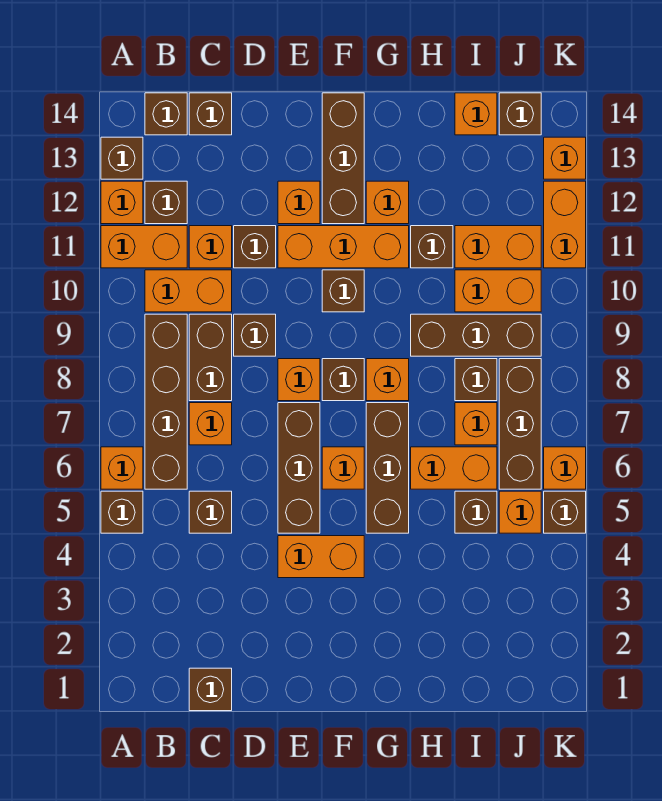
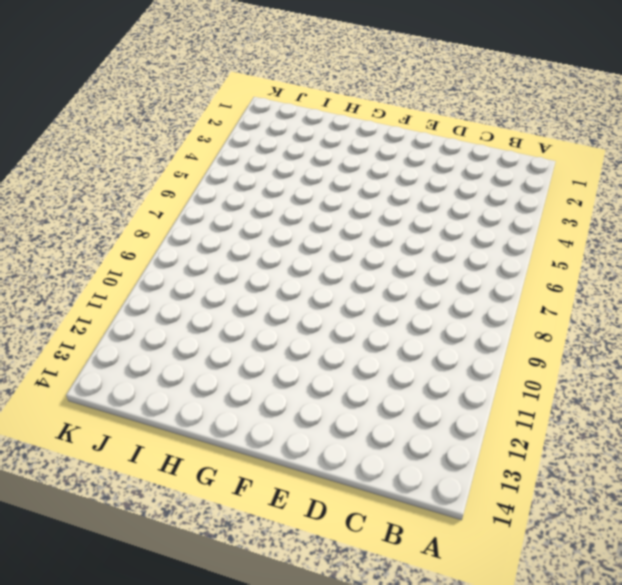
none -> brown brick A5 level 1
none -> orange brick A6 level 1
none -> orange brick A11:B11 level 1
none -> orange brick A12 level 1

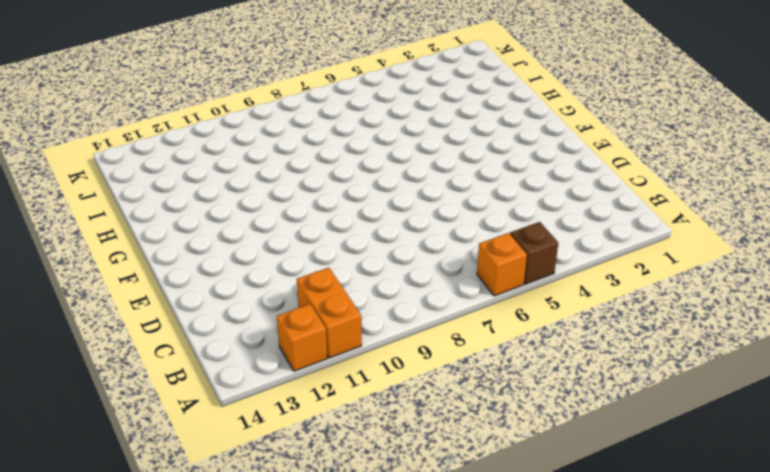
none -> brown brick A13 level 1
none -> brown brick B6:B9 level 1
none -> orange brick B10:C10 level 1
none -> brown brick B12 level 1

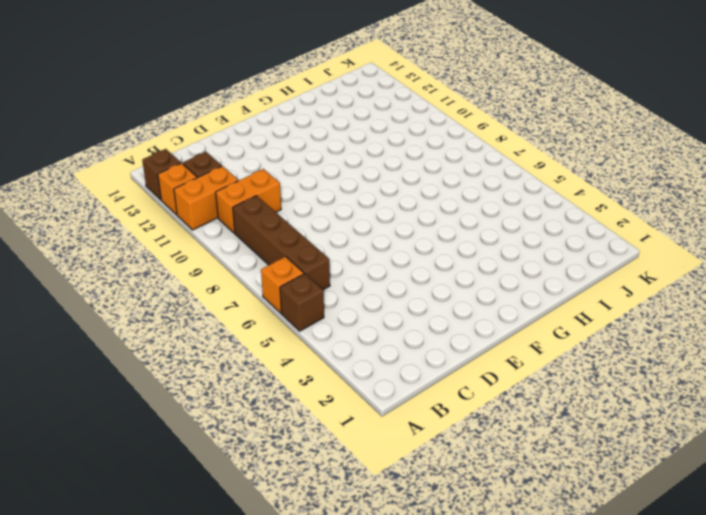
none -> brown brick B14 level 1
none -> brown brick C1 level 1
none -> brown brick C5 level 1
none -> orange brick C7 level 1

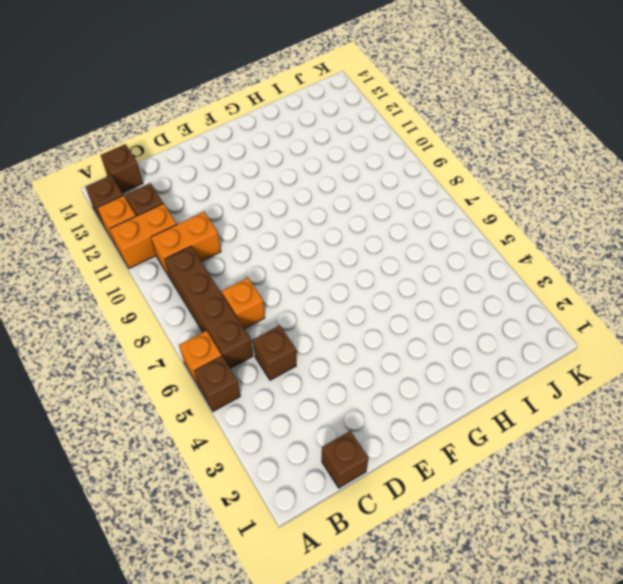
none -> brown brick C8:C9 level 1
none -> orange brick C11 level 1
none -> brown brick C14 level 1
none -> brown brick D9 level 1

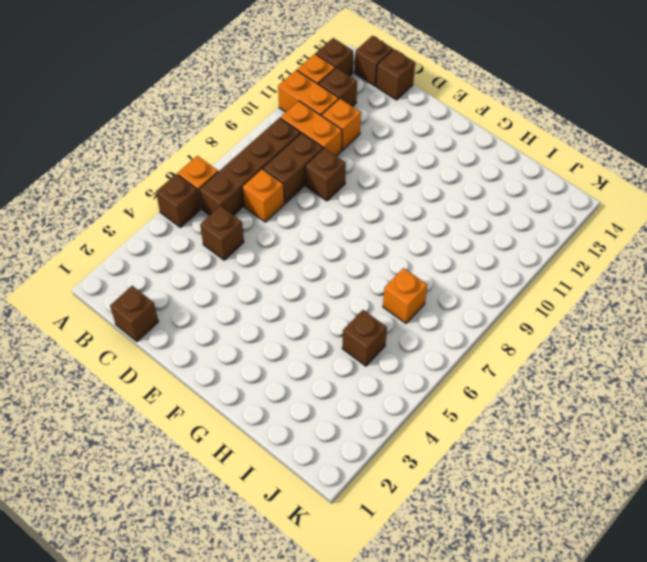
none -> brown brick D11 level 1
none -> orange brick E4:F4 level 1
none -> brown brick E5:E7 level 1
none -> orange brick E8 level 1

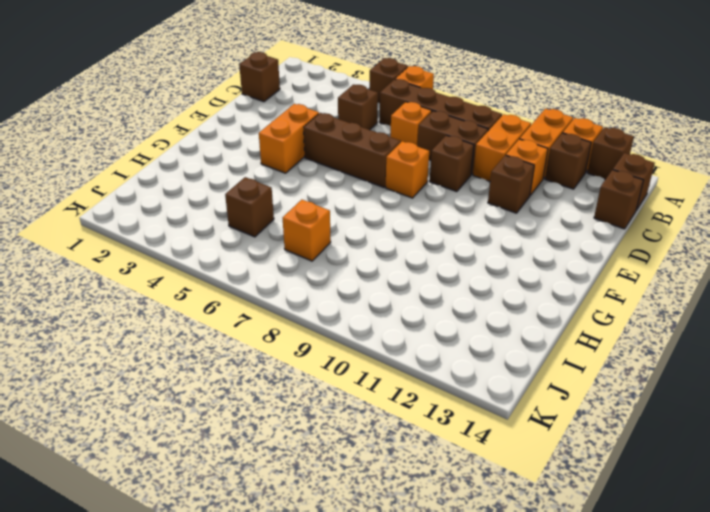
none -> orange brick E11:G11 level 1
none -> orange brick E12 level 1
none -> orange brick F6 level 1
none -> brown brick F8 level 1

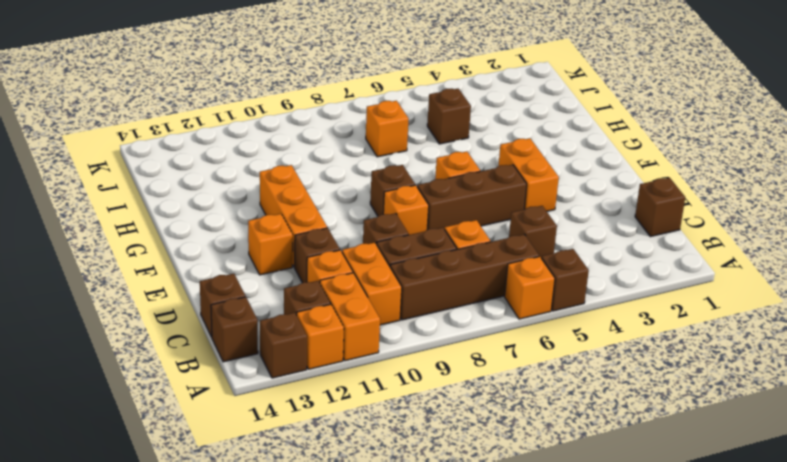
none -> brown brick F10 level 1
none -> brown brick F12:F14 level 1
none -> brown brick G5:G7 level 1
none -> orange brick G8 level 1

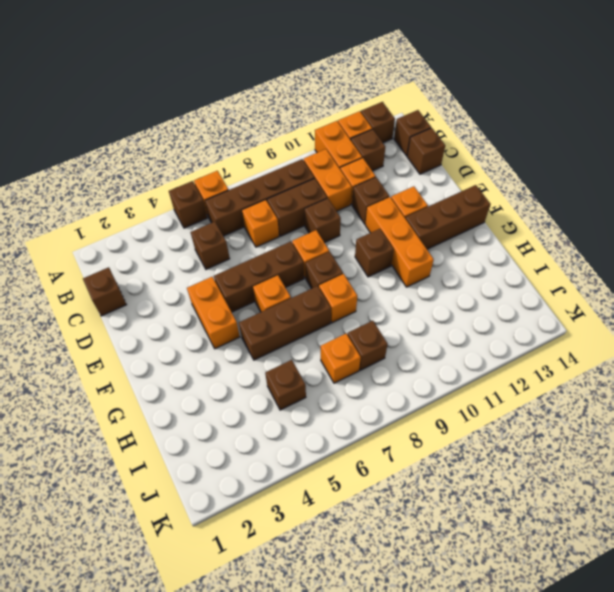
none -> orange brick G12 level 1
none -> orange brick H6:I6 level 1
none -> brown brick H9:J9 level 1
none -> brown brick H11 level 1

